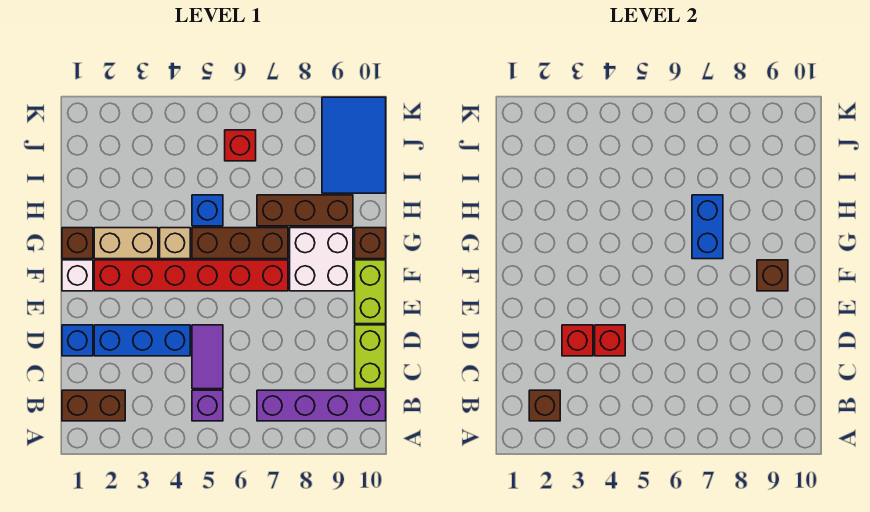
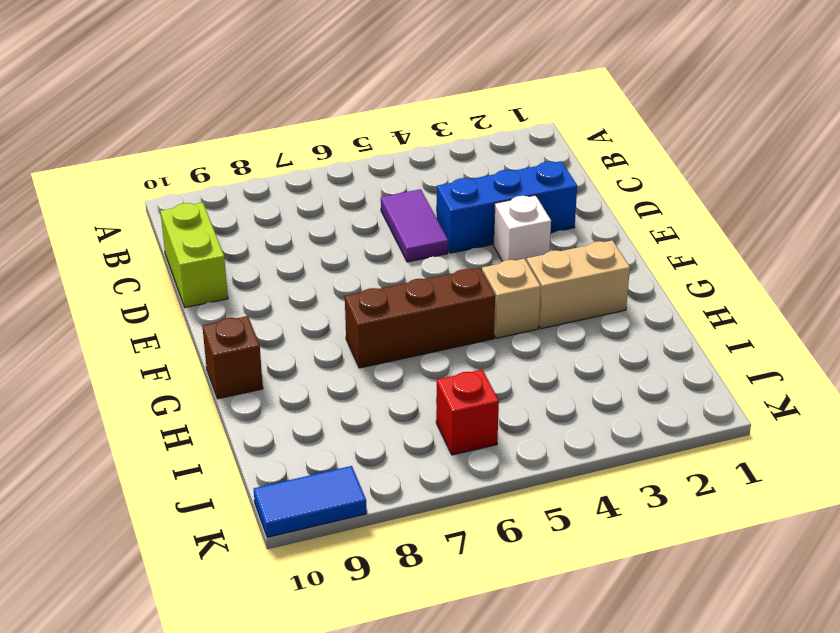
white brick E3 level 1 -> white brick F1 level 1
blue tile K9:K10 level 1 -> blue tile I9:K10 level 1
none -> brown brick B1:B2 level 1
none -> purple brick B5 level 1
none -> purple brick B7:B10 level 1

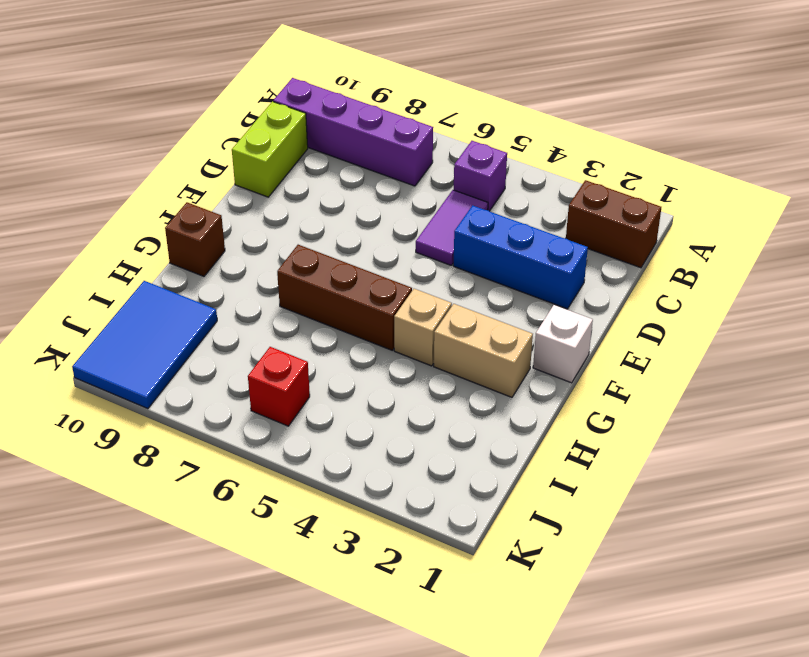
none -> blue brick D1 level 1
none -> lime brick E10:F10 level 1
none -> red brick F2:F7 level 1

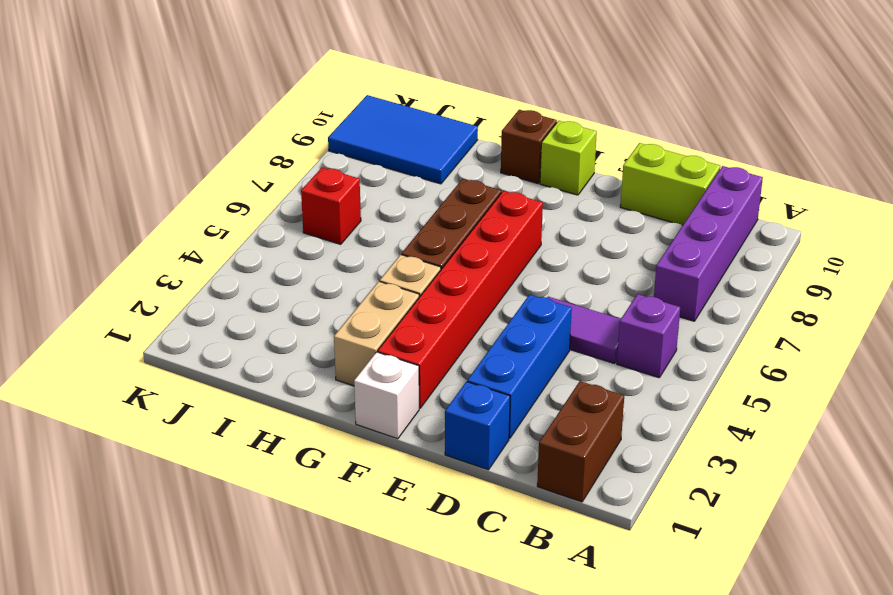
lime brick F10 level 1 -> lime brick E10:F10 level 1
none -> white brick F8:G9 level 1
none -> brown brick G1 level 1
none -> blue brick H5 level 1

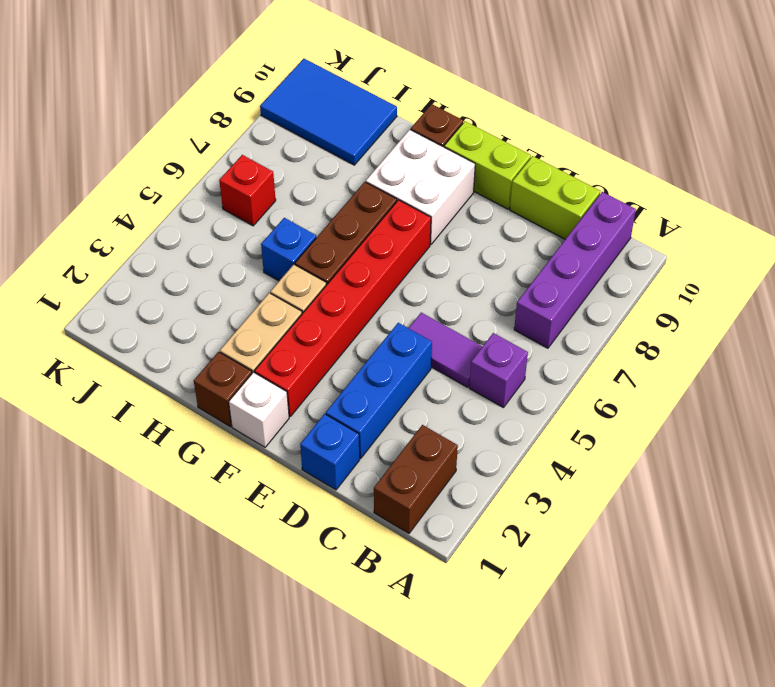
none -> brown brick H7:H9 level 1
none -> brown brick B2 level 2
none -> red brick D3 level 2

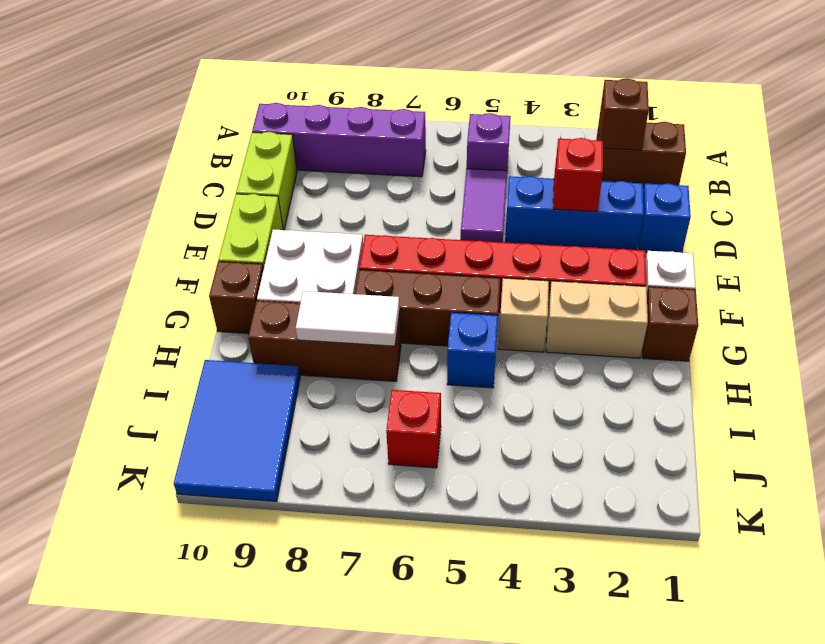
white tile H7:H8 level 2 -> blue brick G7:H7 level 2
none -> red brick D4 level 2
none -> brown brick F9 level 2

